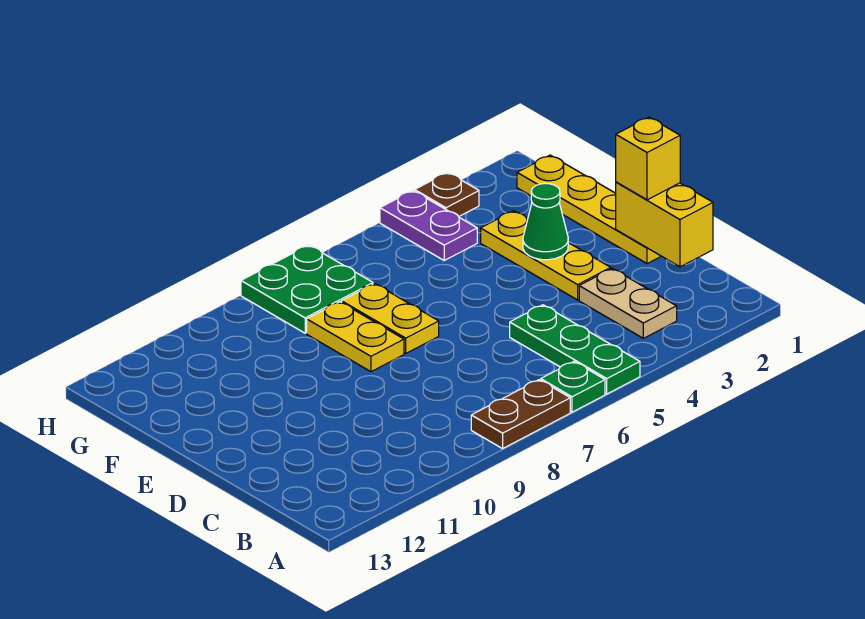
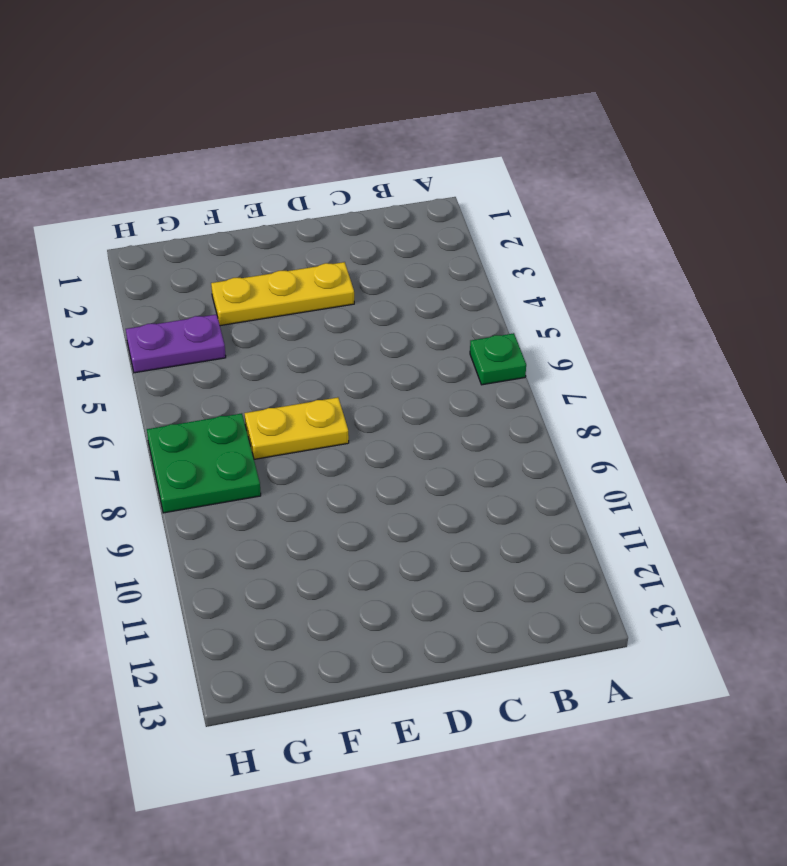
none -> green plate A5:C5 level 1
none -> brown plate A7:A8 level 1
none -> tan plate B3:C3 level 1

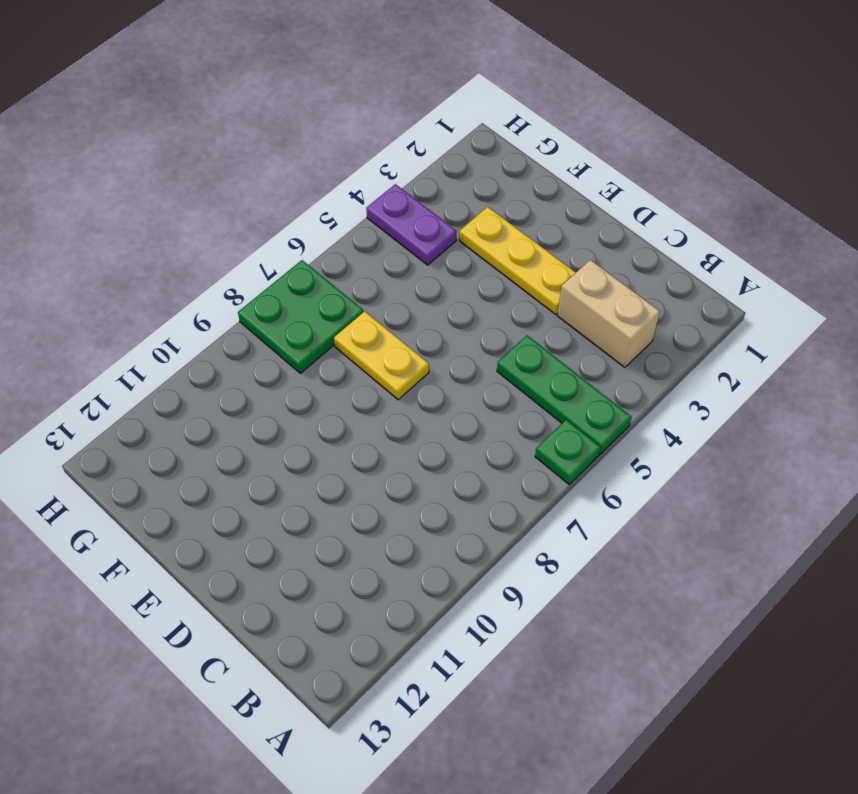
tan brick B3:C3 level 1 -> tan plate B3:C3 level 1
none -> brown plate A7:A8 level 1
none -> yellow plate D1:G1 level 1
none -> yellow plate E8:F8 level 1

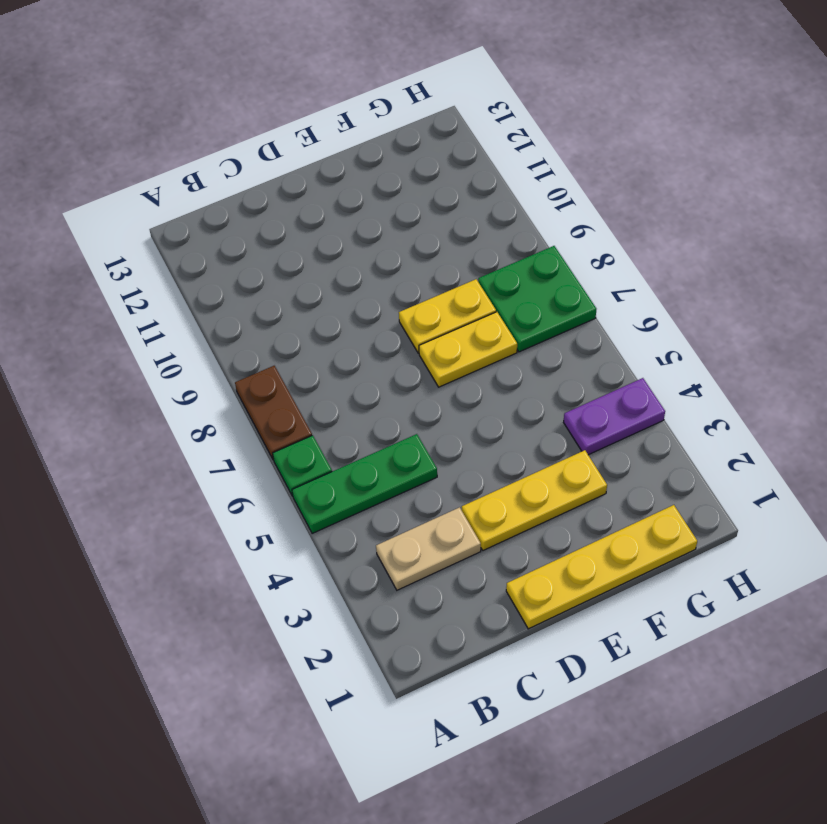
none -> brown plate H3 level 1
none -> yellow brick C1:D1 level 2
none -> green cone E3 level 2

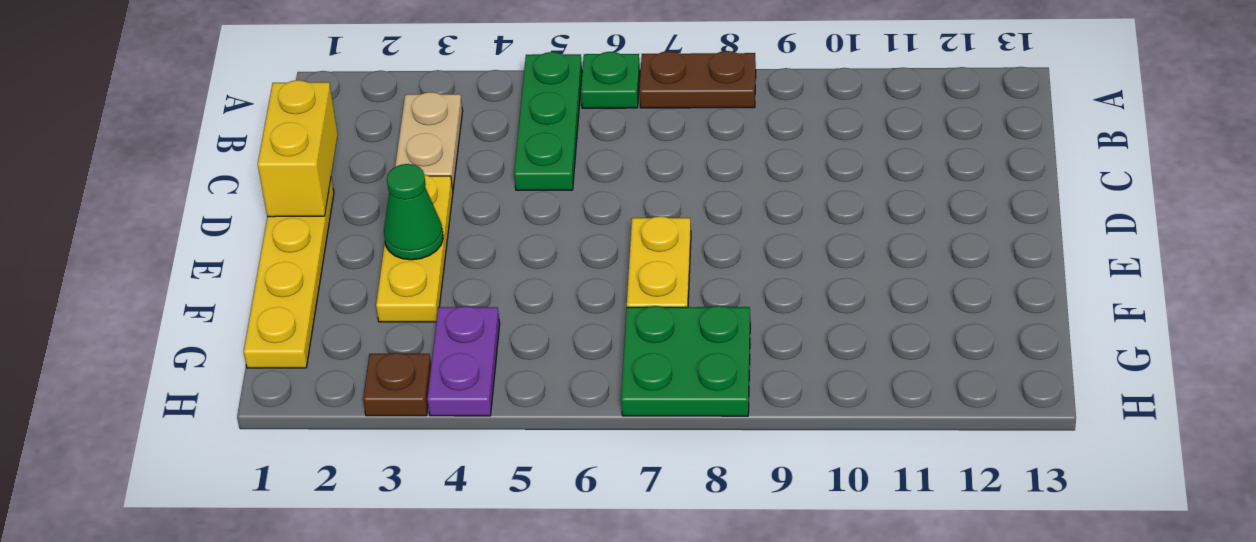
none -> yellow plate E8:F8 level 1
none -> yellow brick D1 level 3

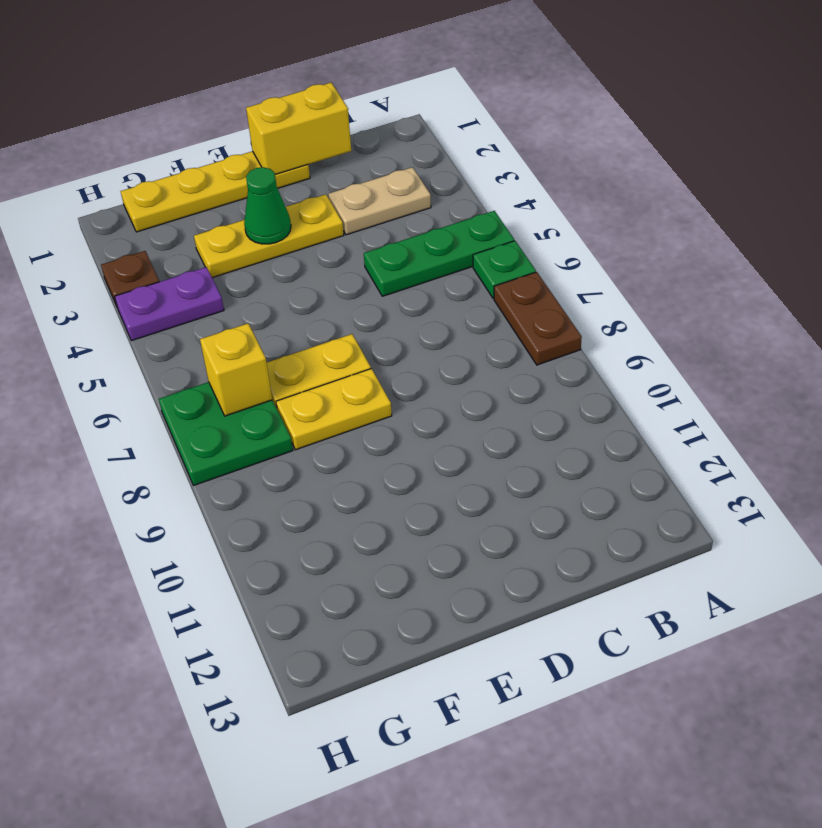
yellow brick G7 level 2 -> yellow brick D1 level 3

